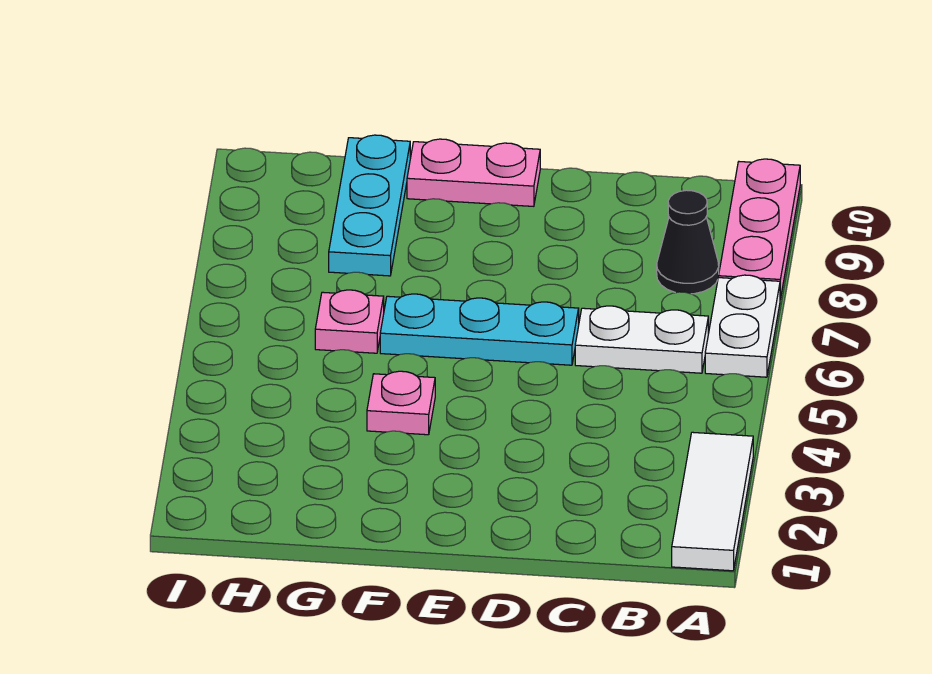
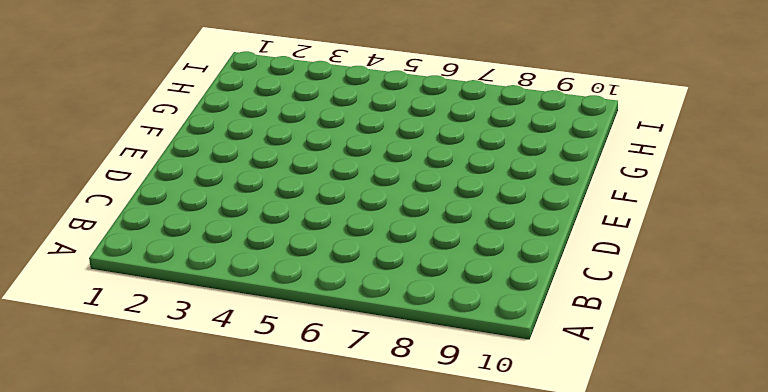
none -> white tile A1:A3 level 1
none -> white plate A6:A7 level 1

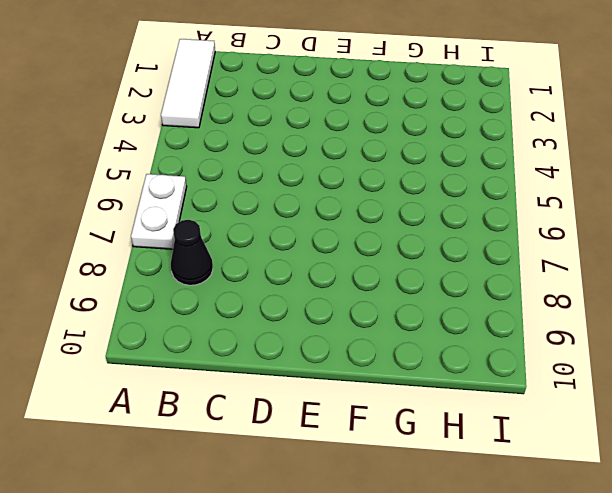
none -> pink plate A8:A10 level 1
none -> white plate B6:C6 level 1

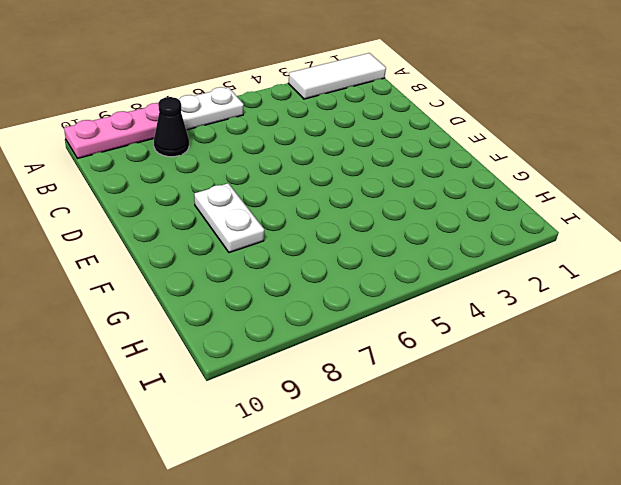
white plate E8:F8 level 1 -> white plate B6:C6 level 1
none -> cyan plate D6:F6 level 1
none -> pink plate E10:F10 level 1

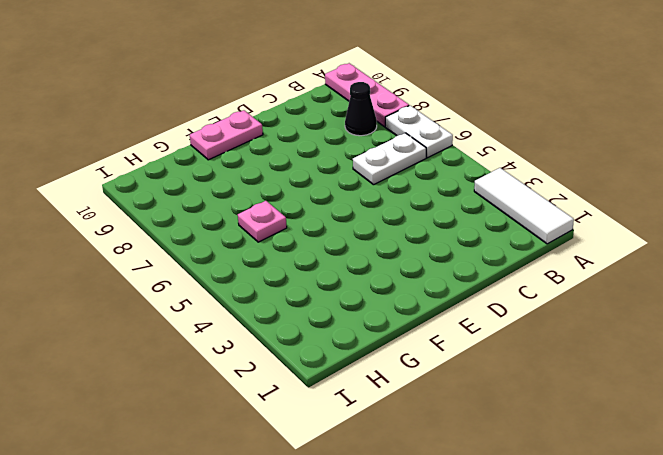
none -> cyan plate D6:F6 level 1
none -> pink plate F4 level 1

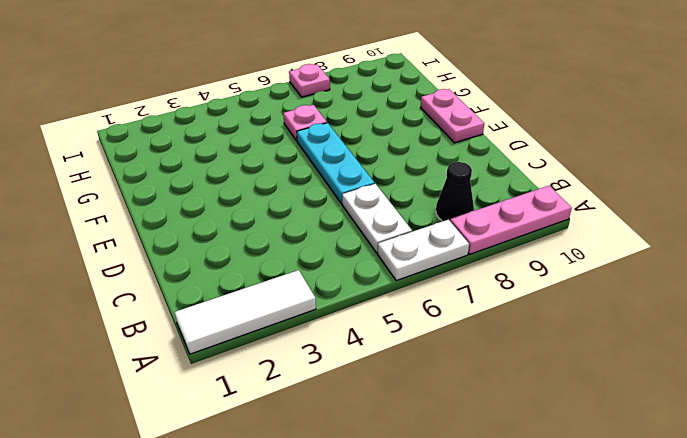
pink plate I7 level 1 -> pink plate F4 level 1
none -> cyan plate G8:G10 level 1

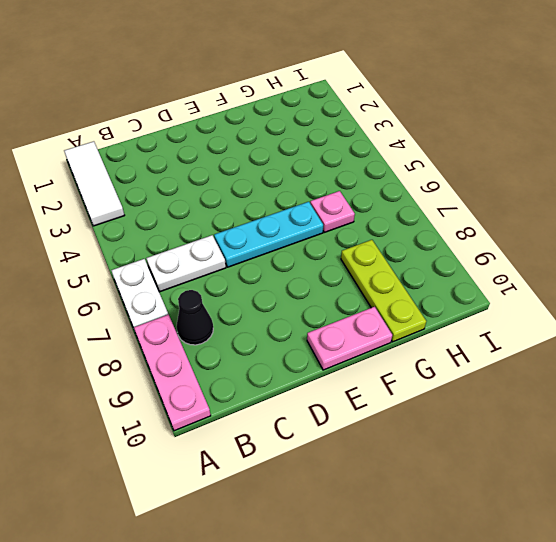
lime plate G8:G10 level 1 -> cyan plate G8:G10 level 1
none -> pink plate F4 level 1

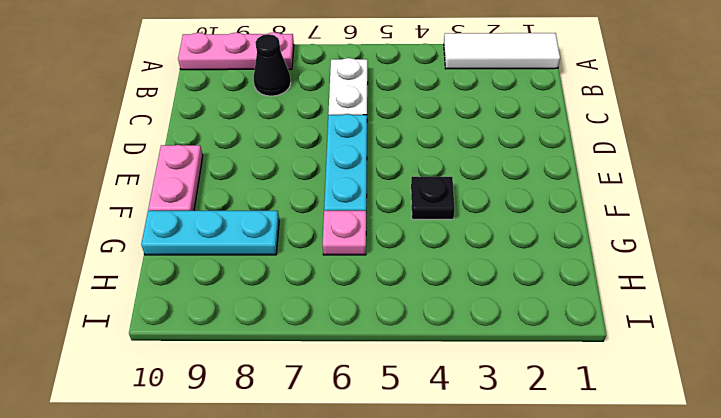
black plate F4 level 1 -> pink plate F4 level 1
none -> white plate A6:A7 level 1

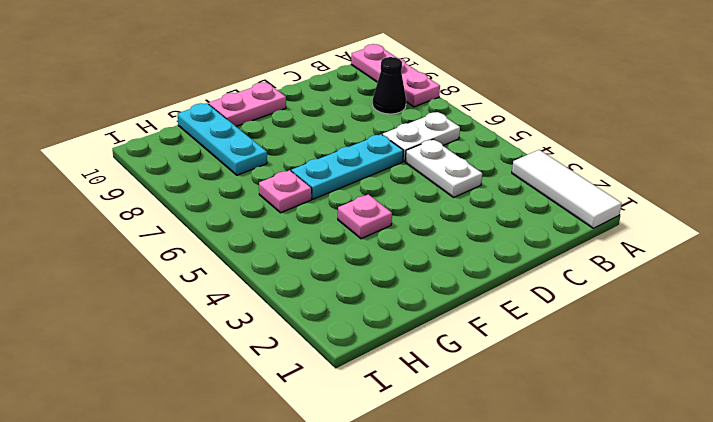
white plate C4:C5 level 1 -> white plate A6:A7 level 1

